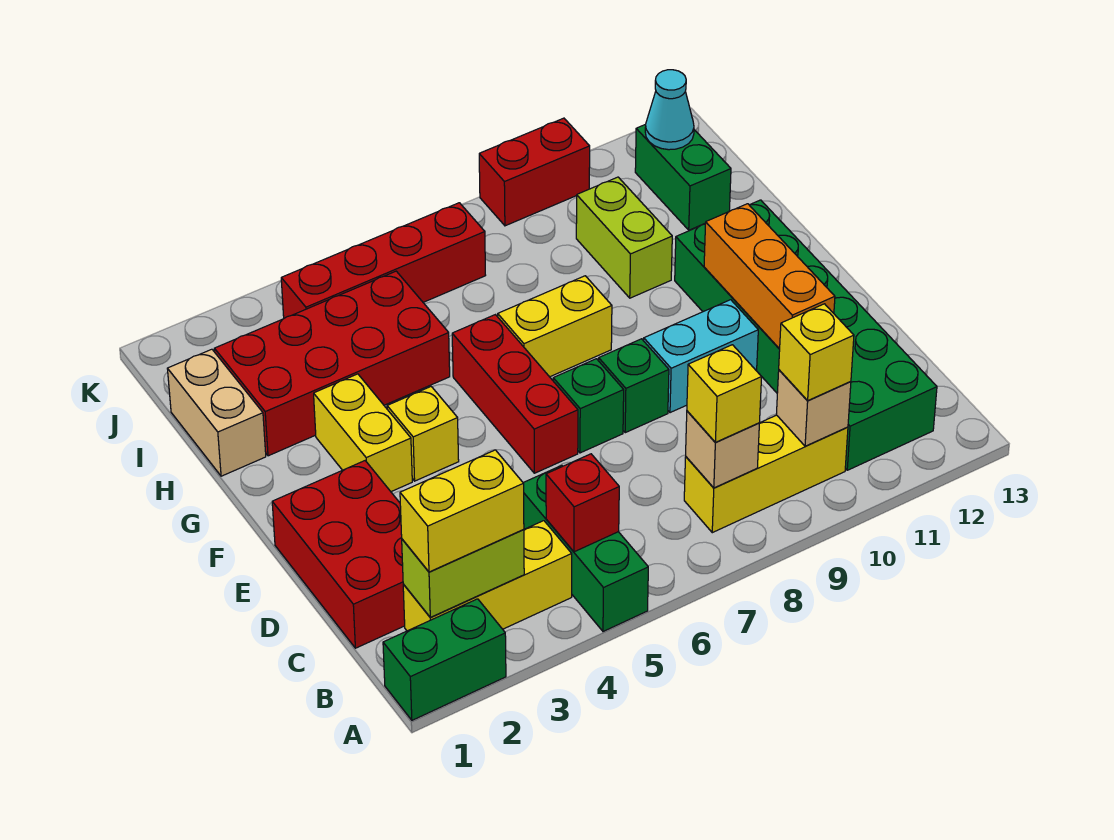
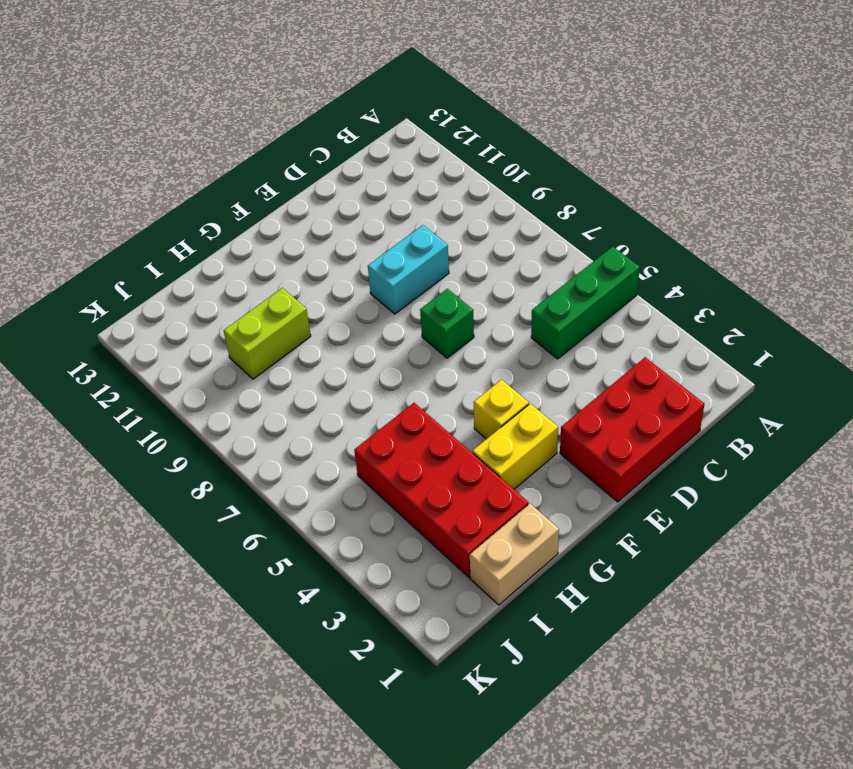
cyan brick D9:E9 level 1 -> cyan brick E9:E10 level 1
none -> green brick A1:A2 level 1
none -> yellow brick B2:B4 level 1
none -> yellow brick B8:B10 level 1

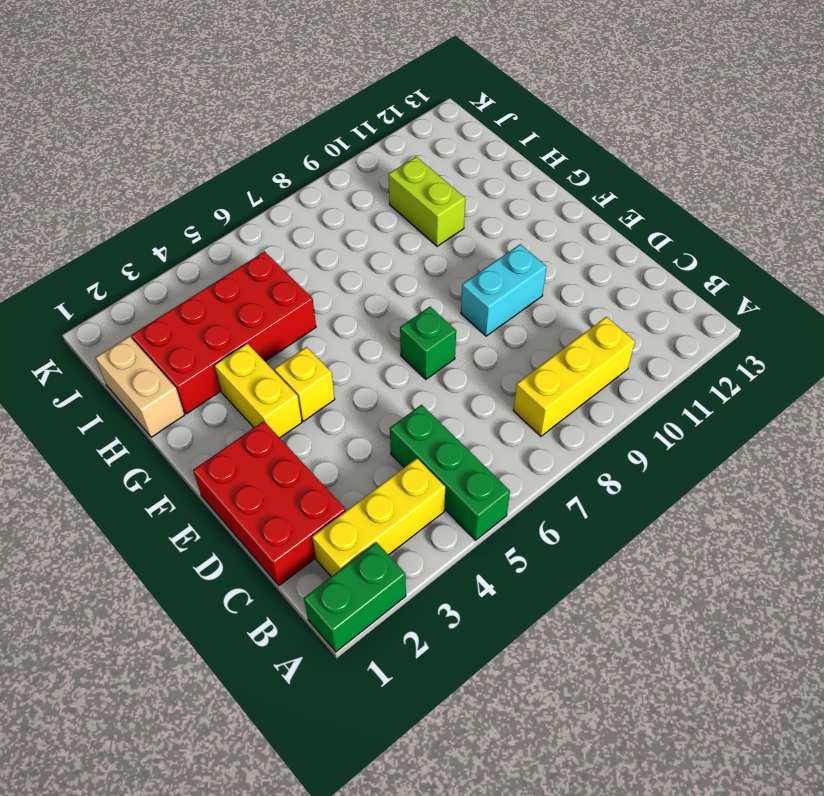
none -> green brick B11:G12 level 1
none -> red brick E6:G6 level 1
none -> green brick E8 level 1

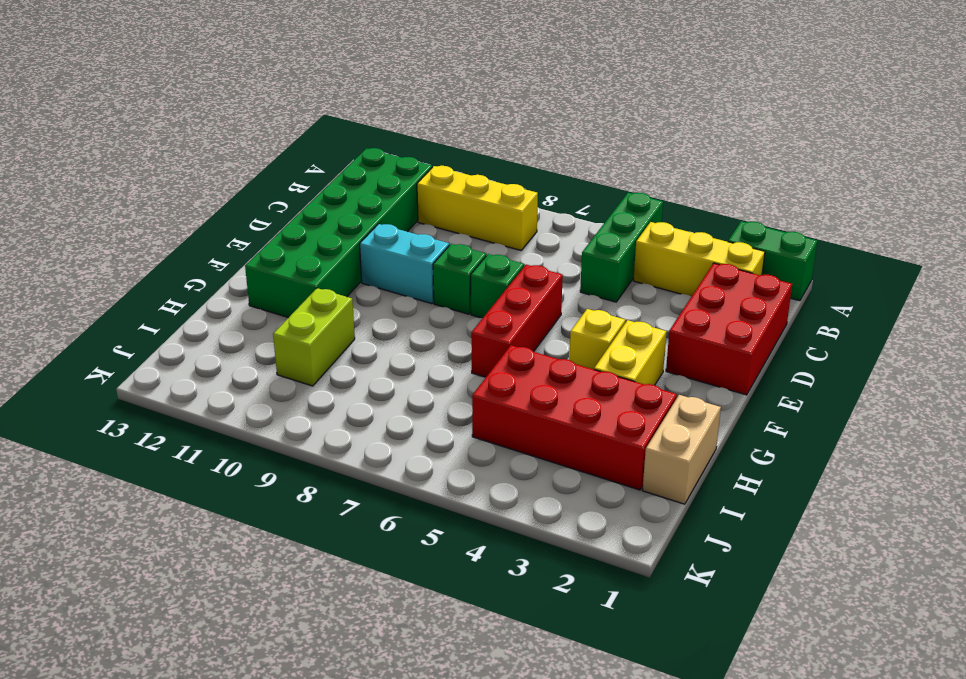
none -> yellow brick G7:G8 level 1
none -> green brick I12:J12 level 1
none -> red brick J4:J7 level 1

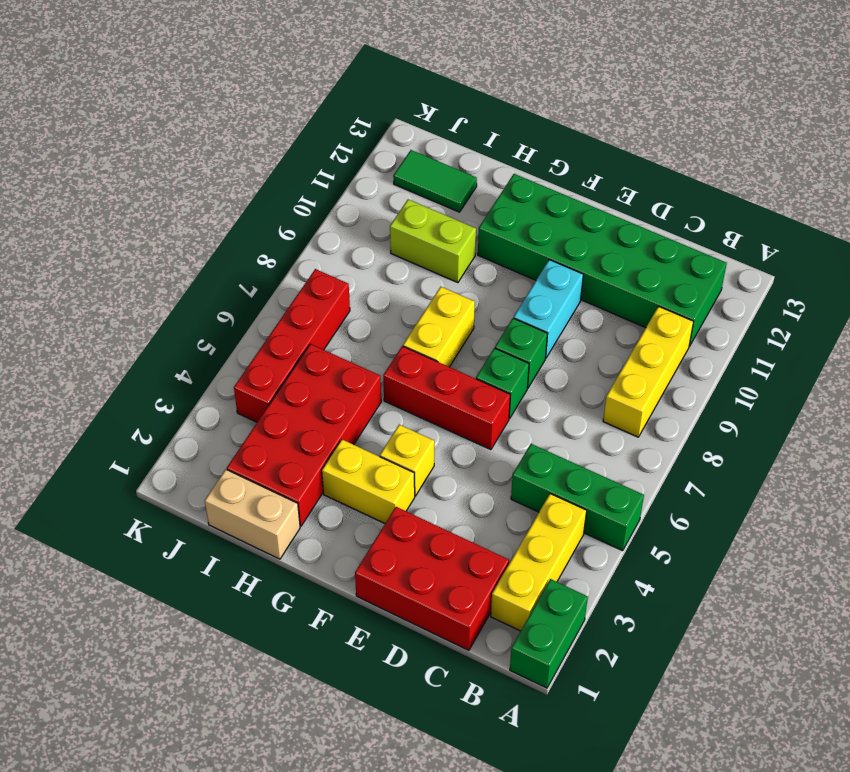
green tile I12:J12 level 1 -> green brick I12:J12 level 1
none -> red brick K9:K10 level 1
none -> lime brick B2:B3 level 2
none -> red brick B5 level 2

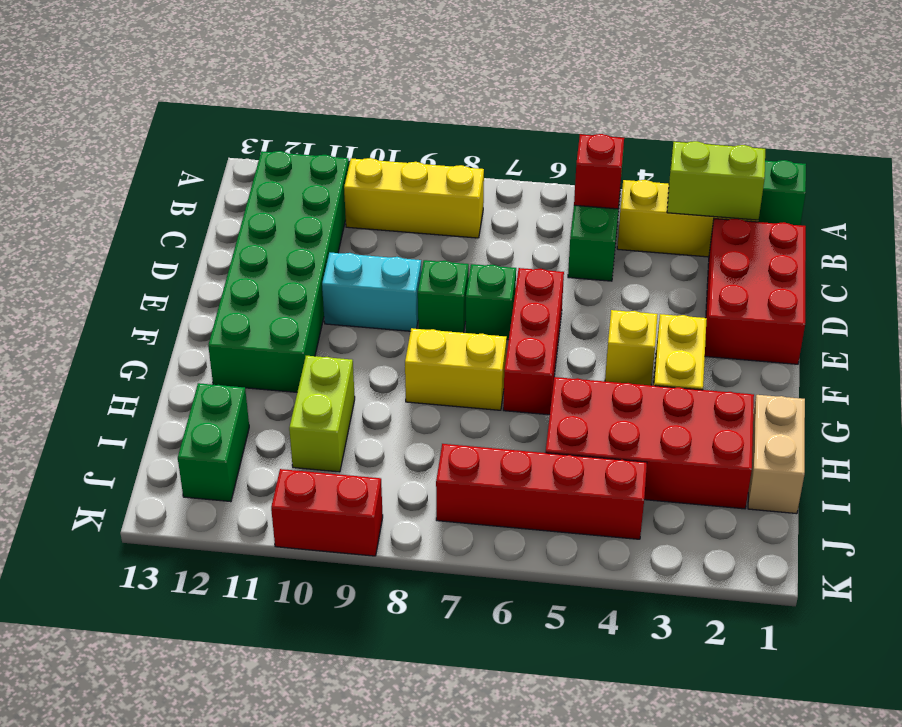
none -> tan brick B8 level 2
none -> tan brick B10 level 2
none -> orange brick D11:F11 level 2

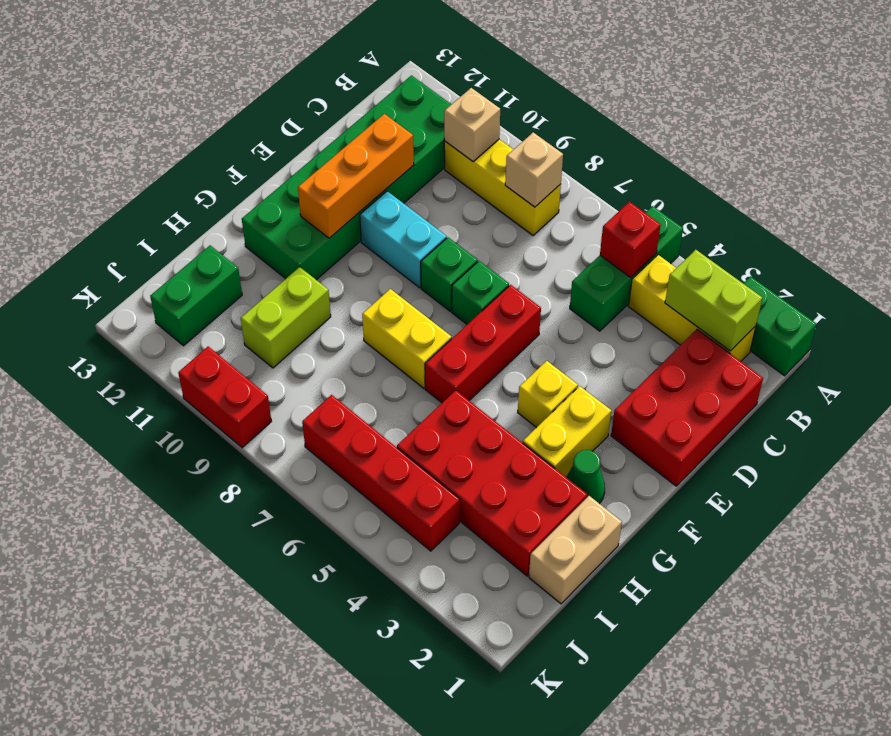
green cone G2 level 1 -> none
none -> cyan cone J12 level 2
none -> yellow brick B2:B3 level 3
none -> yellow brick B8 level 3

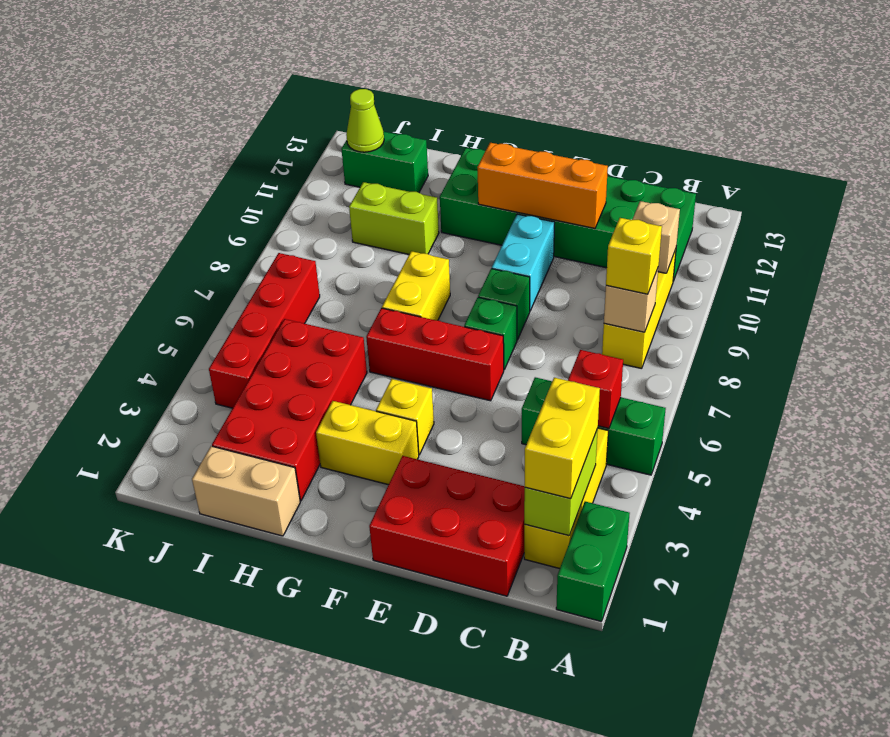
lime cone J12 level 2 -> cyan cone J12 level 2
none -> red brick K9:K10 level 1
none -> yellow brick B10 level 3

